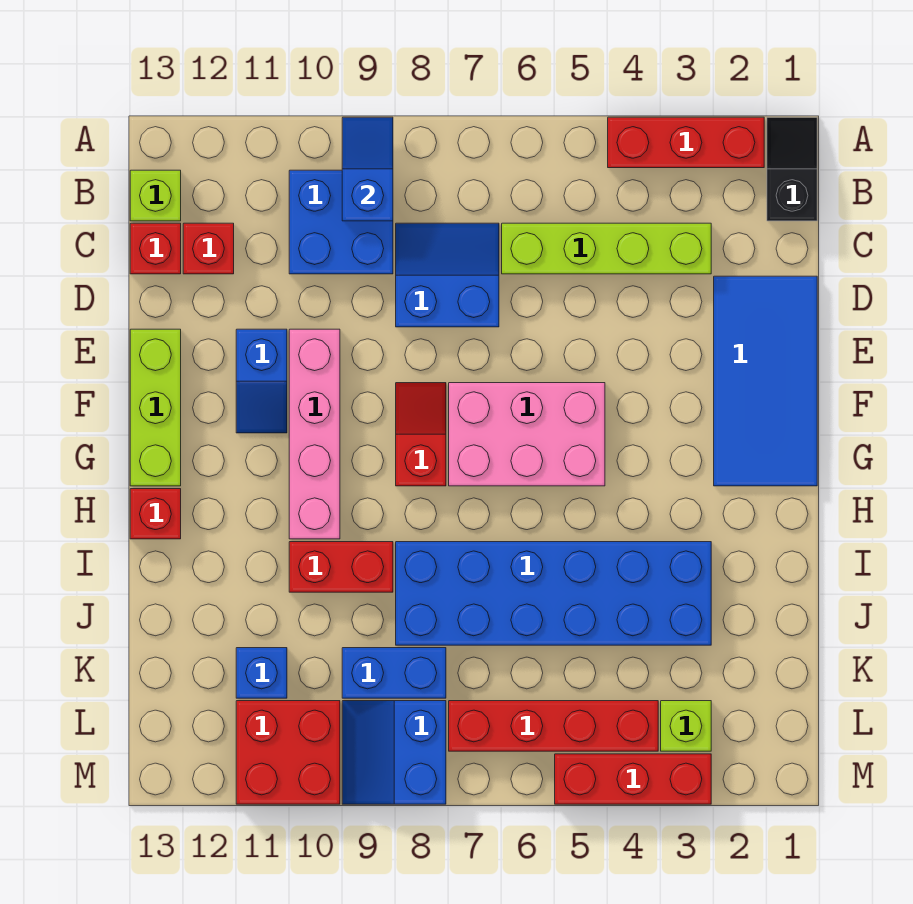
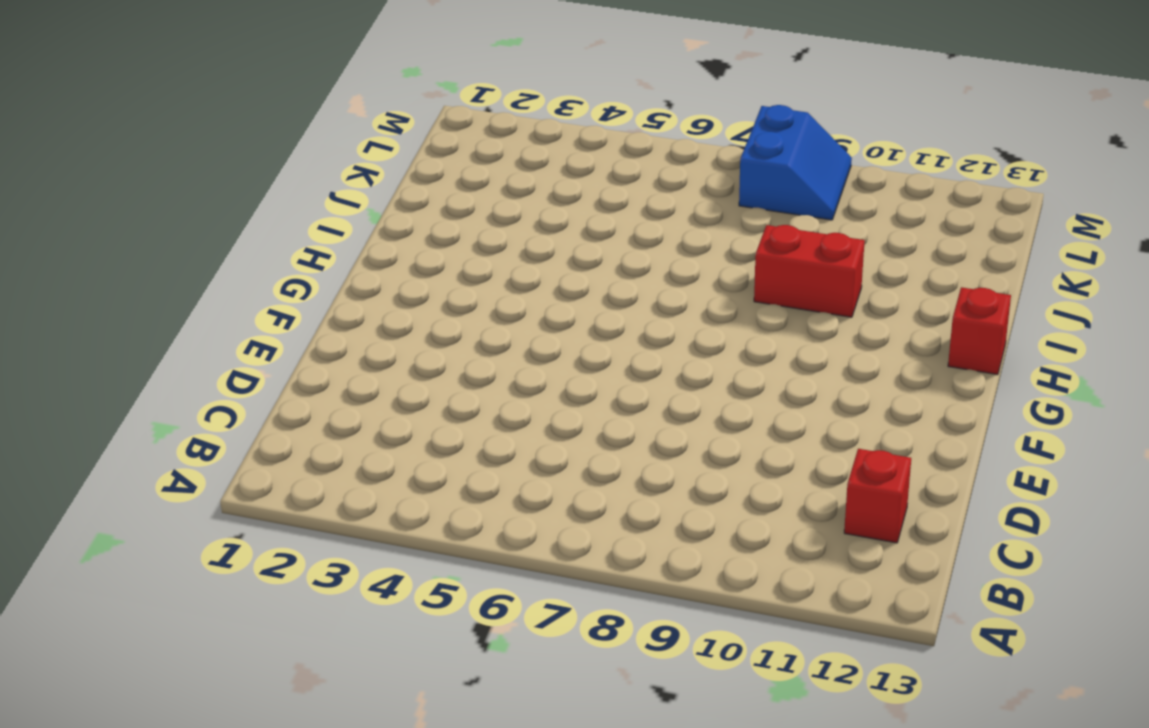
none -> black slope A1:B1 level 1 top B
none -> red brick A2:A4 level 1
none -> blue brick B9:C10 level 1

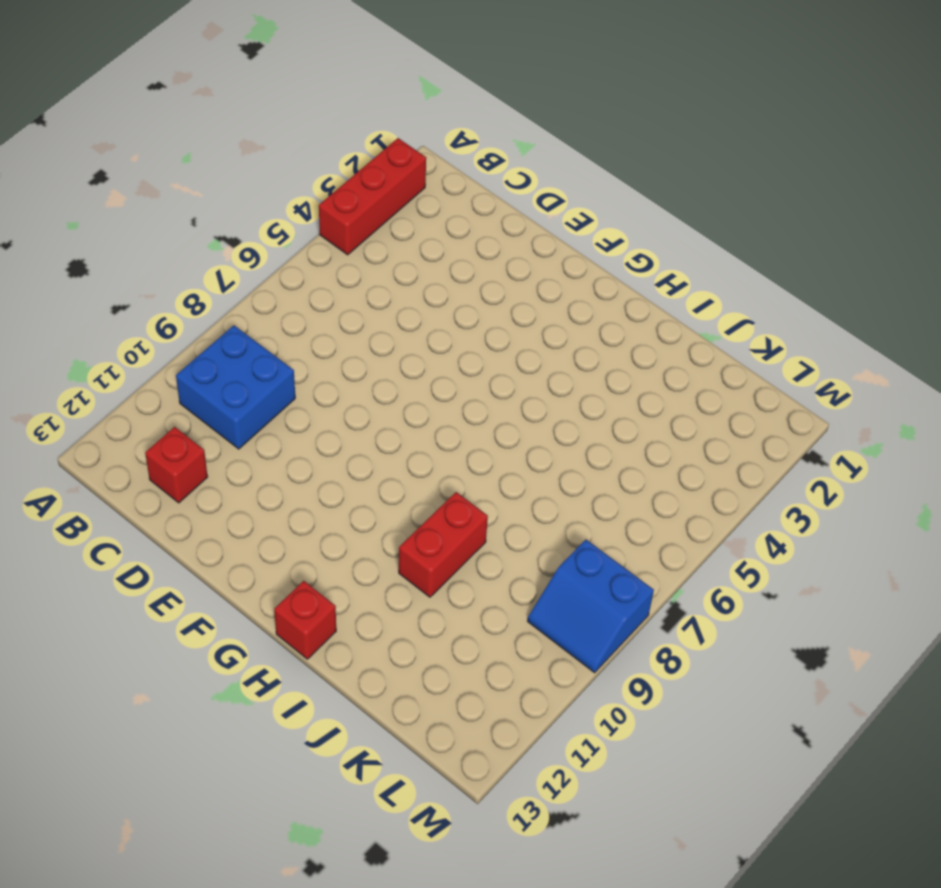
none -> black slope A1:B1 level 1 top B
none -> lime brick B13 level 1
none -> lime brick C3:C6 level 1

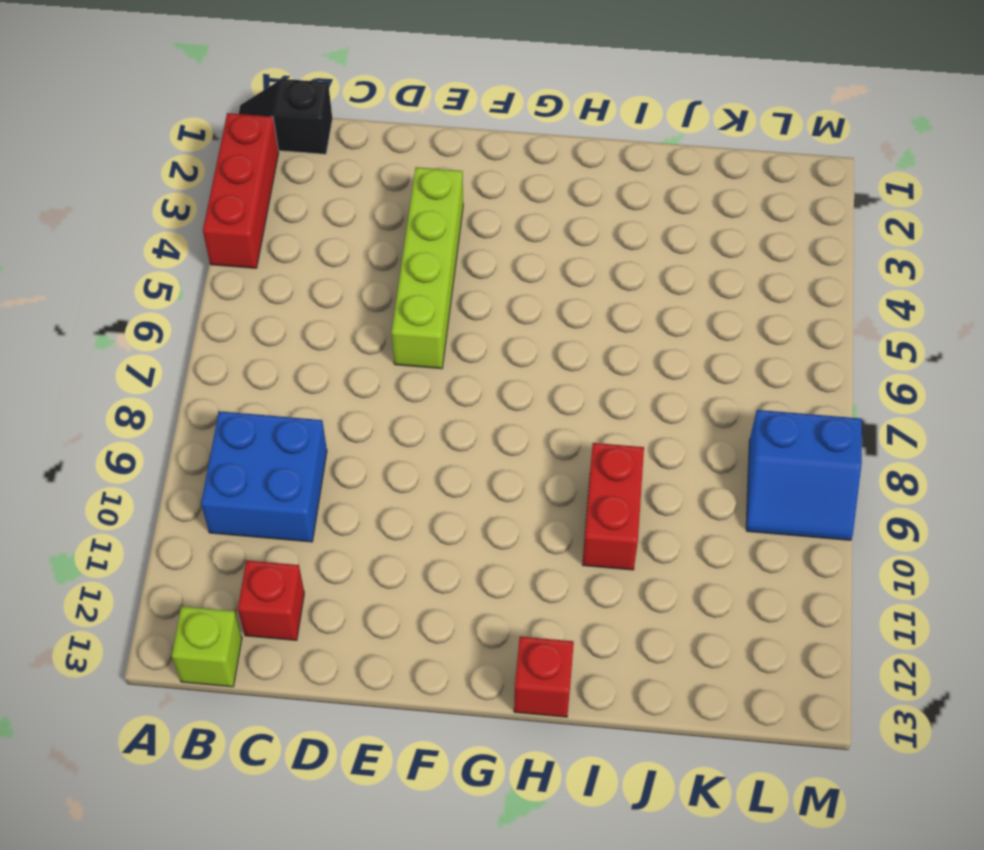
lime brick E3:E6 level 1 -> lime brick C3:C6 level 1
none -> blue slope C7:D8 level 1 top D
none -> red brick C13 level 1
none -> blue tile D1:G2 level 1

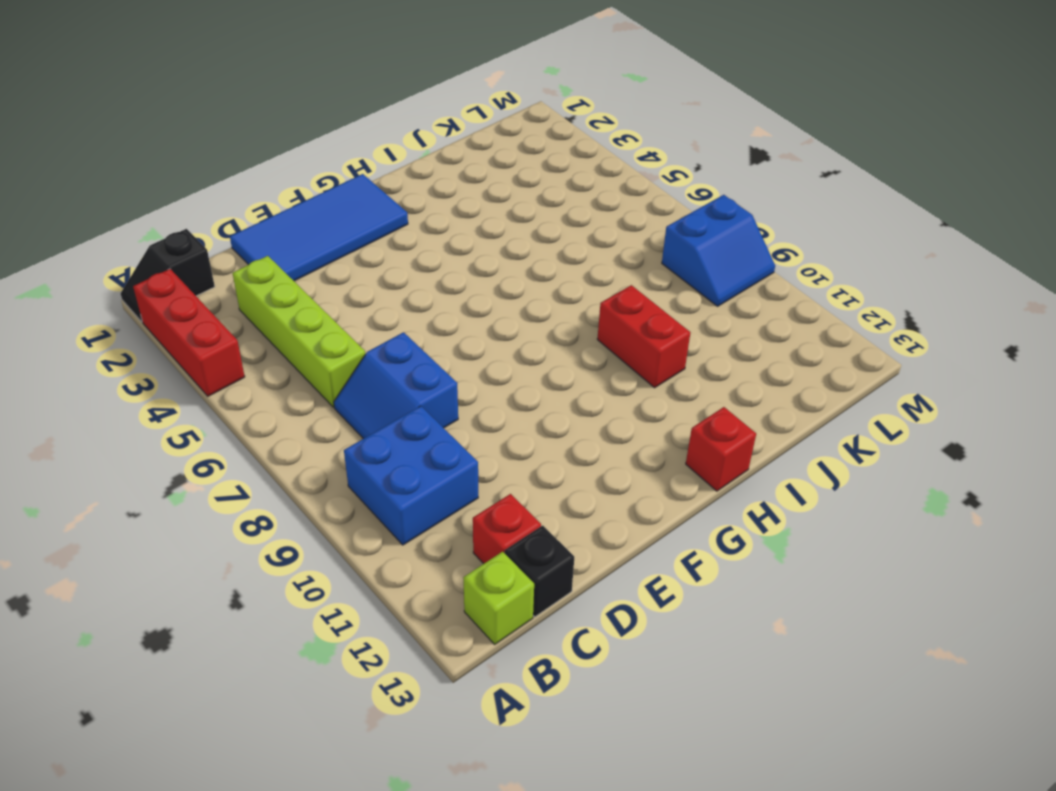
black brick C13 level 1 -> red brick C13 level 1
none -> pink brick E10:H10 level 1
none -> blue slope E11:F11 level 1 top E
none -> lime brick E13:G13 level 1

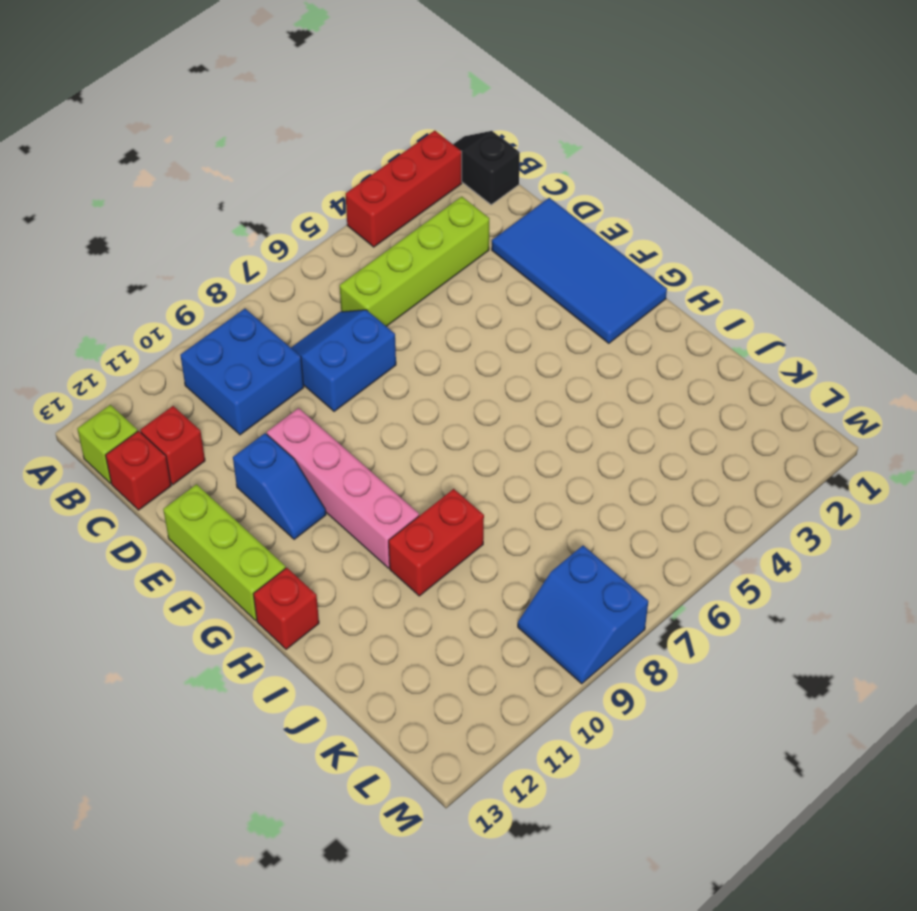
none -> pink brick F5:G7 level 1
none -> red slope F8:G8 level 1 top G
none -> blue brick I3:J8 level 1

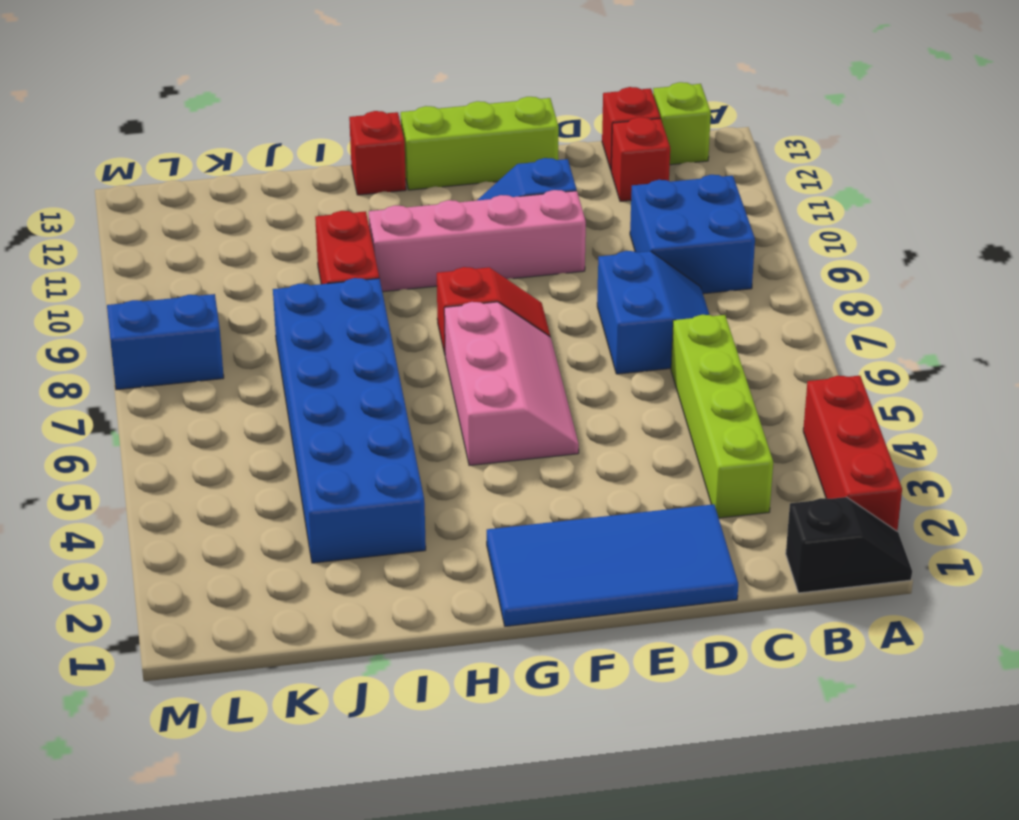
pink slope F5:G7 level 1 top G -> pink brick F5:G7 level 1
none -> blue brick K8:K9 level 1
none -> blue brick K11 level 1
none -> lime brick L3 level 1

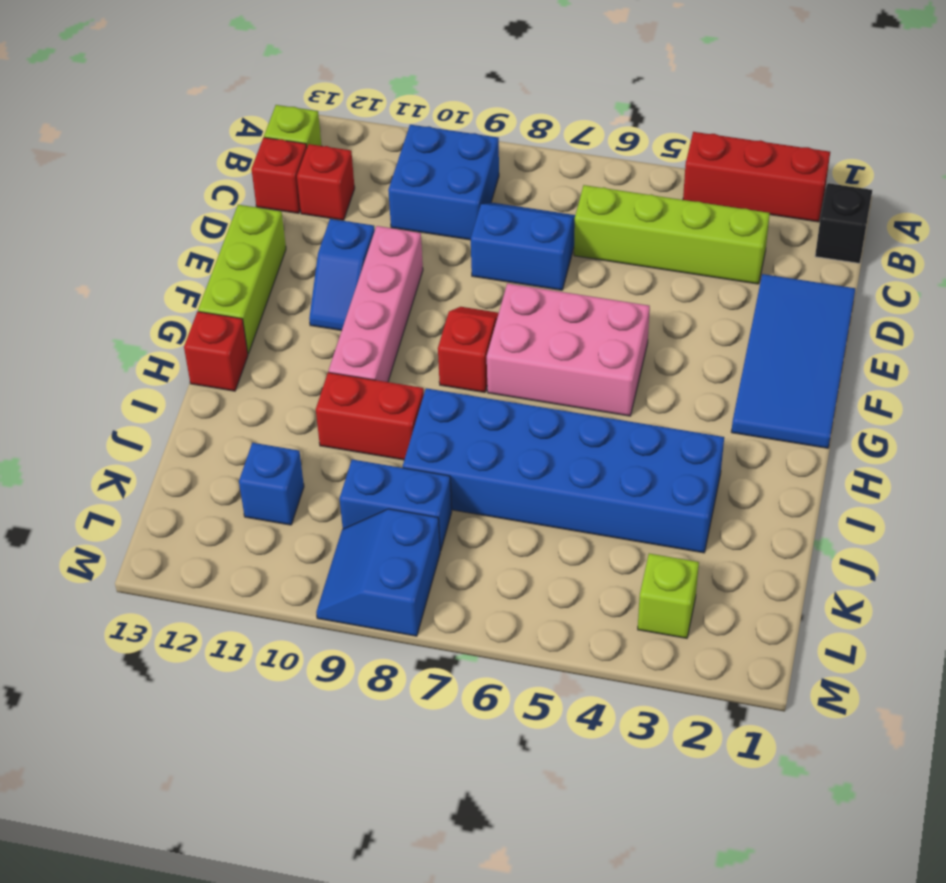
none -> red brick L4:L7 level 1
none -> red brick L10:M11 level 1
none -> red brick M3:M5 level 1

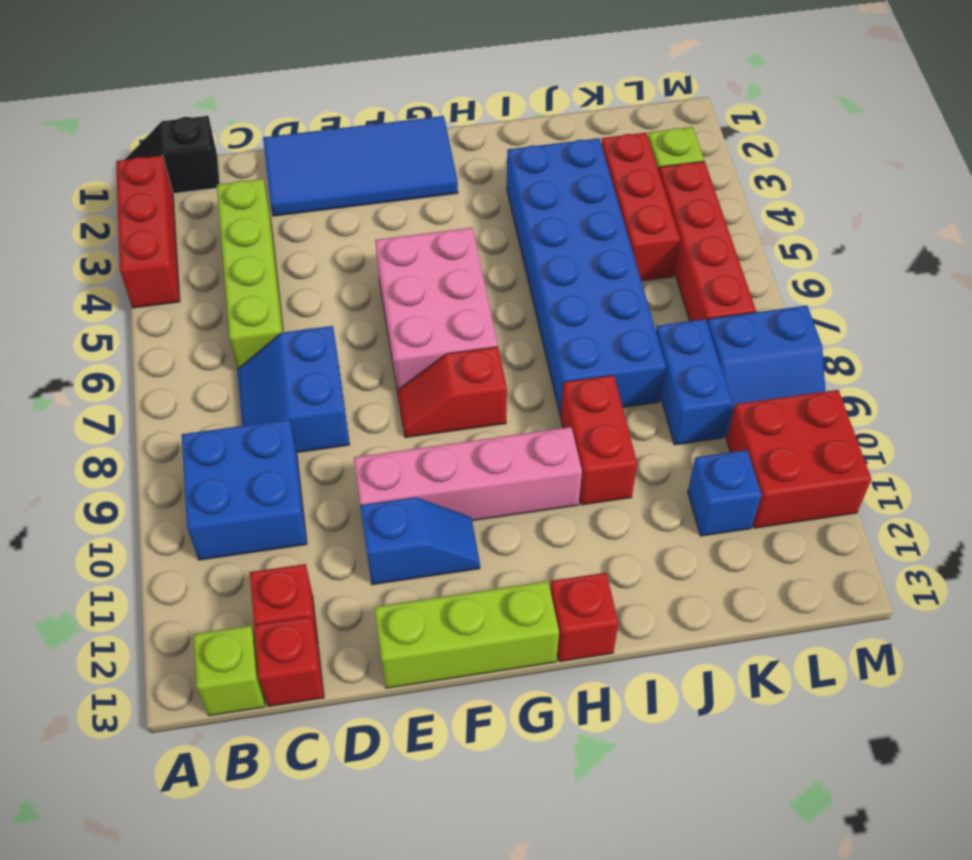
red brick K3:K5 level 1 -> red brick M3:M5 level 1
none -> blue slope A9:B9 level 2 top B

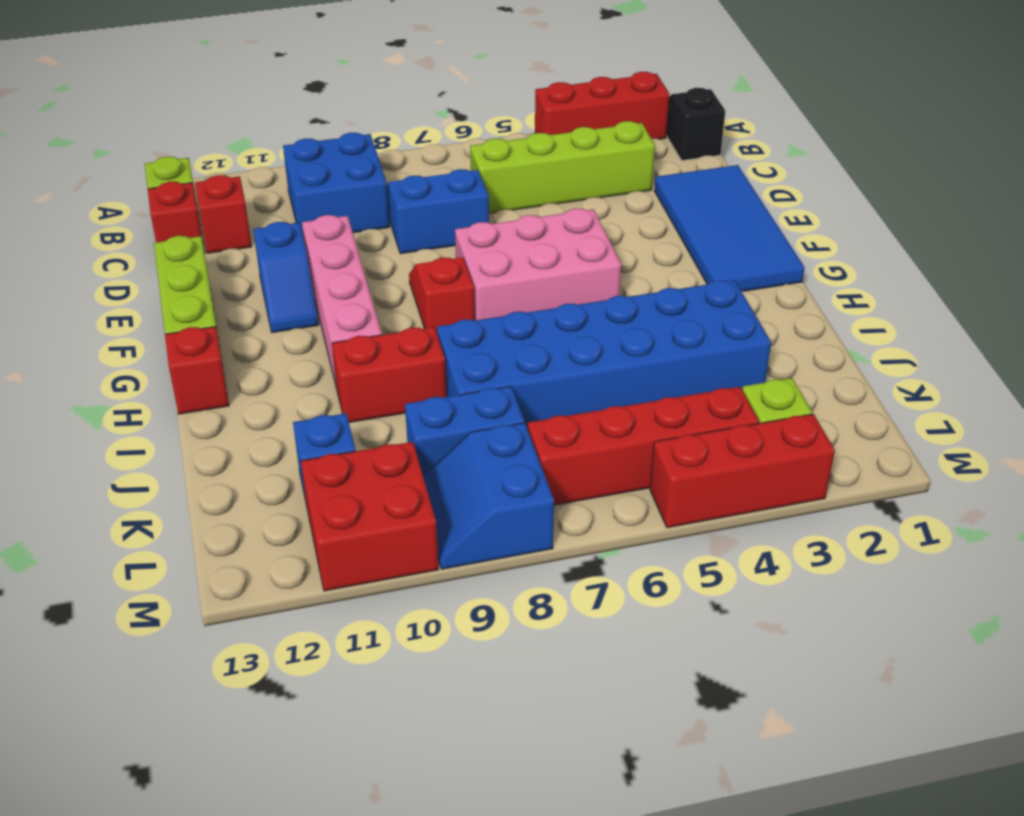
none -> blue slope A9:B9 level 2 top B

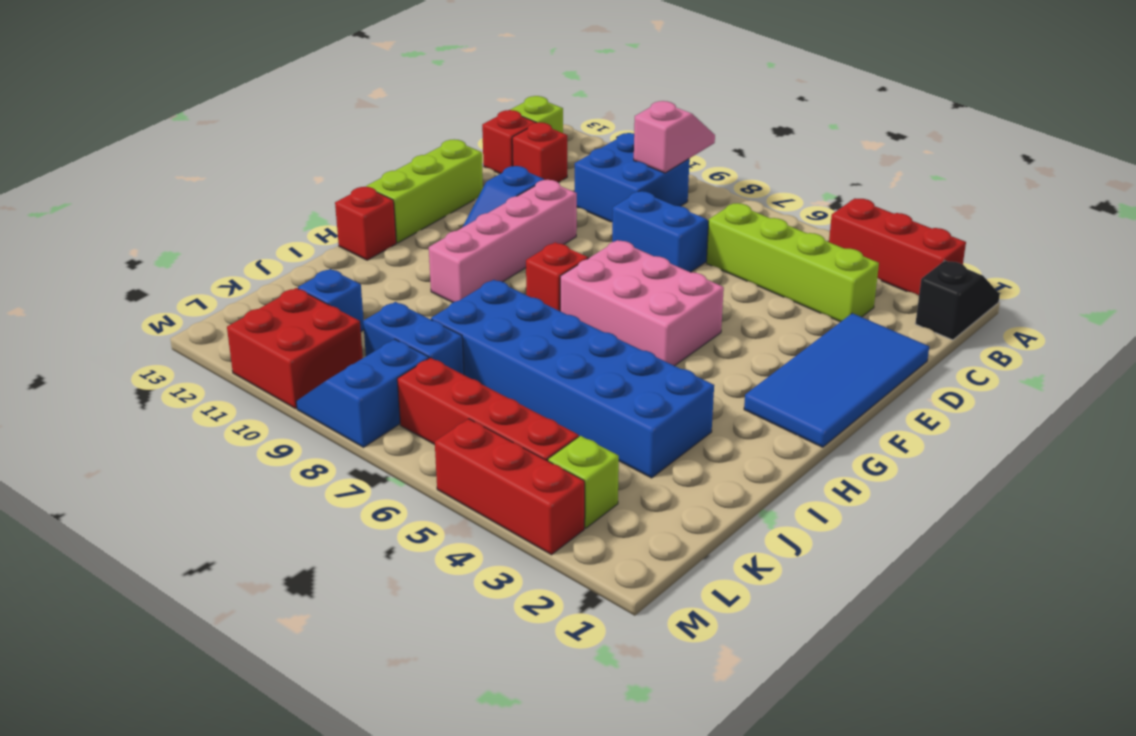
pink slope A9:B9 level 2 top B -> blue slope A9:B9 level 2 top B
none -> red brick I9:I10 level 1

